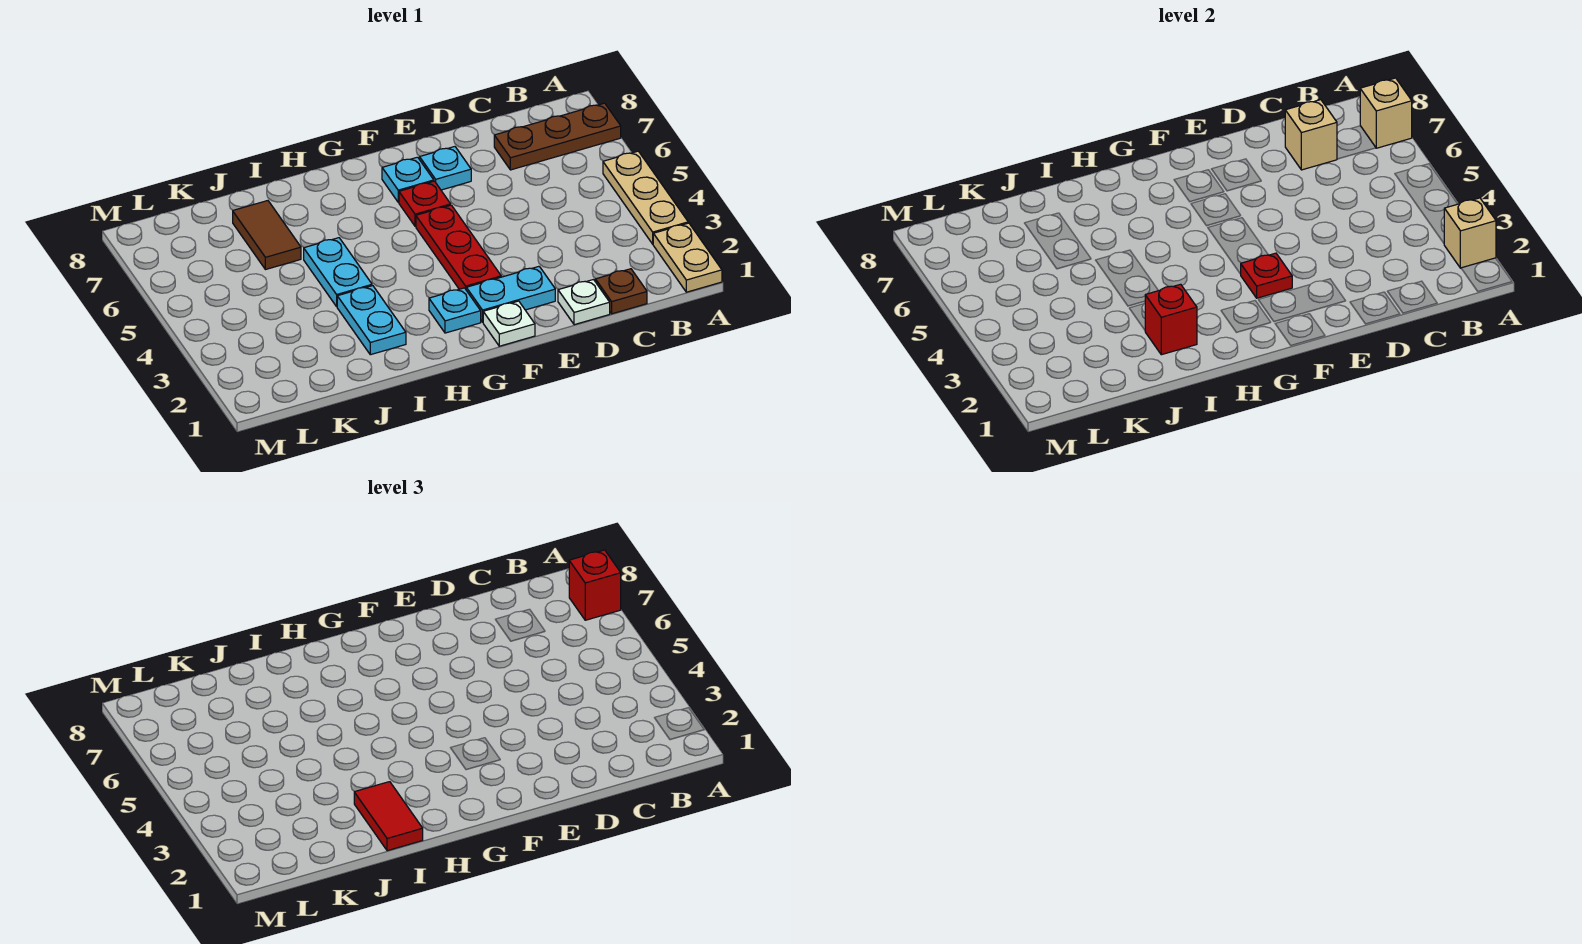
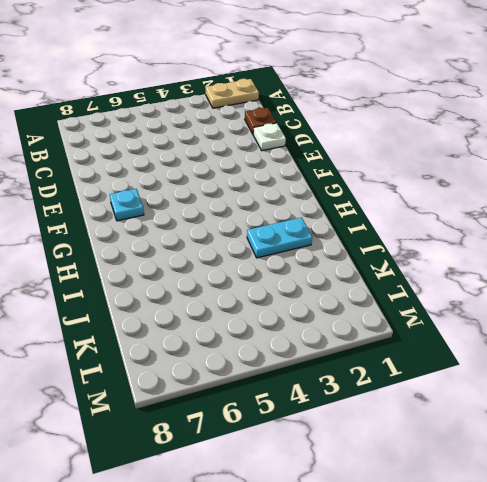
none -> tan plate A3:A5 level 1
none -> brown plate A7:C7 level 1
none -> cyan plate E2:F2 level 1

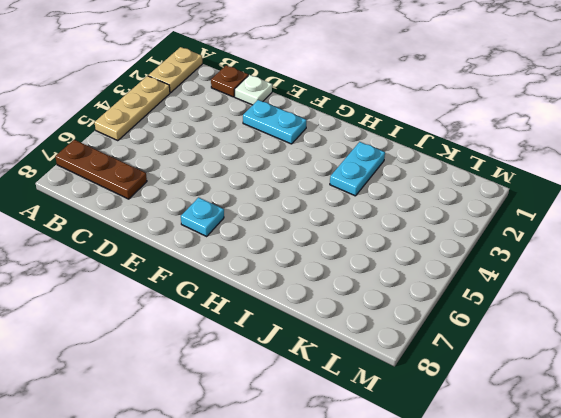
none -> cyan plate E7 level 1
none -> white plate F1 level 1
none -> red plate F3:F5 level 1

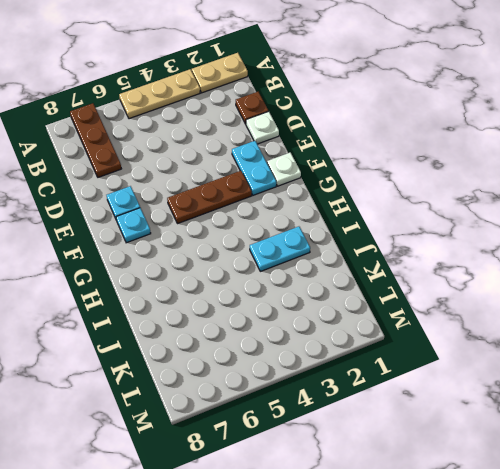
brown plate F3:F5 level 1 -> red plate F3:F5 level 1
none -> red plate F6 level 1
none -> cyan plate G2 level 1
none -> cyan plate I4:I5 level 1

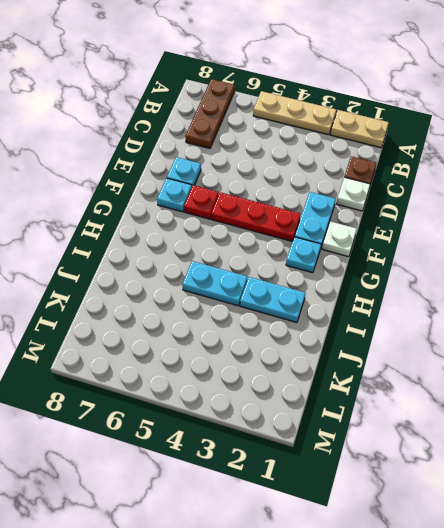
none -> brown tile J6:J7 level 1
none -> tan brick A2 level 2
none -> tan brick A7 level 2

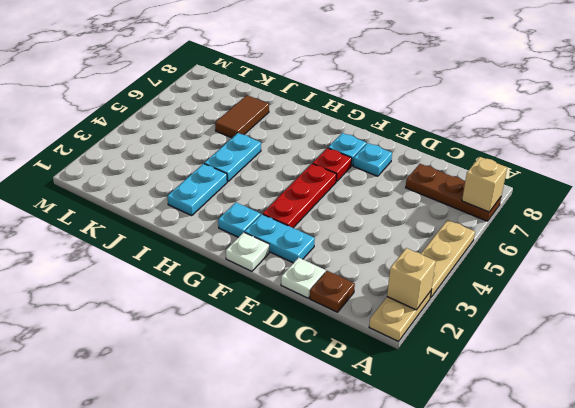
none -> tan brick C7 level 2
none -> red plate F3 level 2
none -> red brick I2 level 2

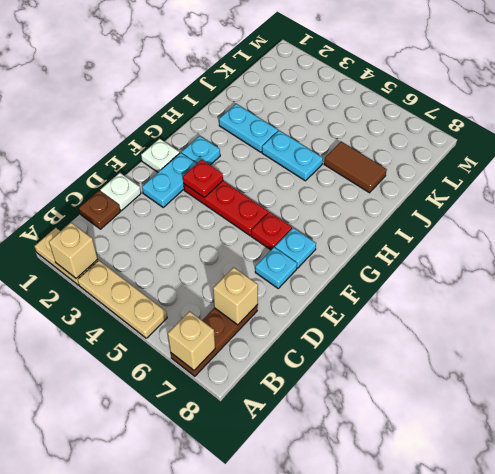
none -> red brick I2 level 2
none -> red brick A7 level 3
none -> red tile I1:I2 level 3

